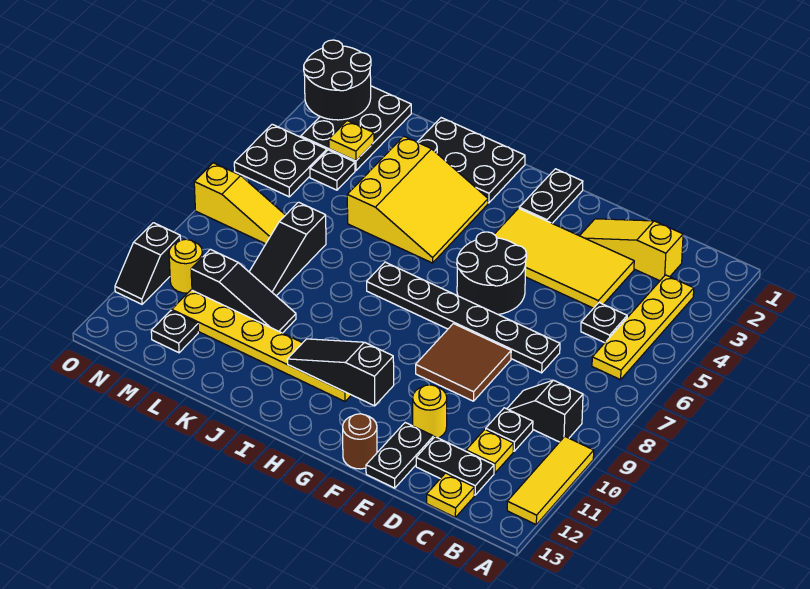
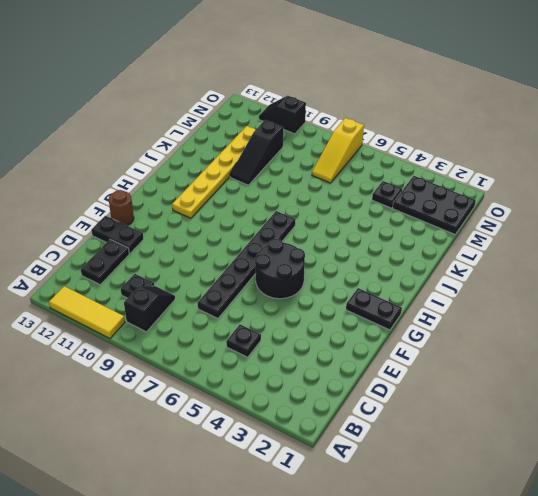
none -> yellow plate B3:B6 level 1
none -> yellow slope C2:E2 level 1 top C
none -> yellow plate C11 level 1
none -> yellow plate C13 level 1

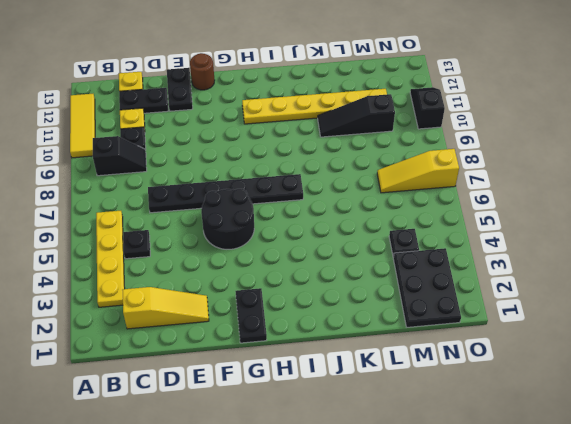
none -> yellow tile D3:G4 level 1
none -> brown tile E8:F9 level 1
none -> yellow round brick E11 level 1
none -> black plate I1:K2 level 1

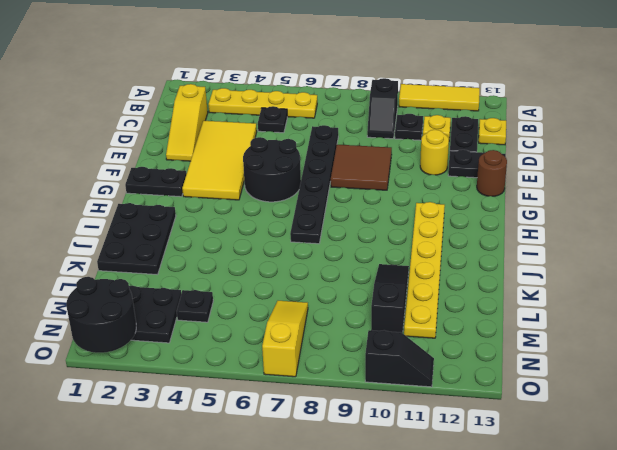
none -> yellow slope I3:K5 level 1 top K
none -> black slope L7:L9 level 1 top 7
none -> black plate M12 level 1
none -> black plate N4:O5 level 1

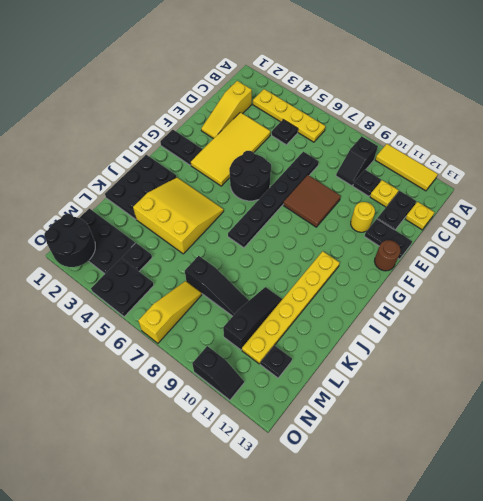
none -> yellow round brick N10 level 1
none -> black slope G11:I11 level 2 top G
none -> yellow plate M3 level 2

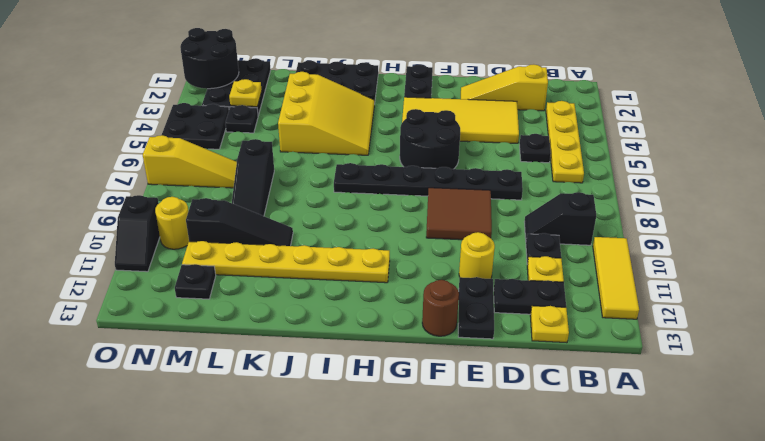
none -> black slope G11:I11 level 2 top G

